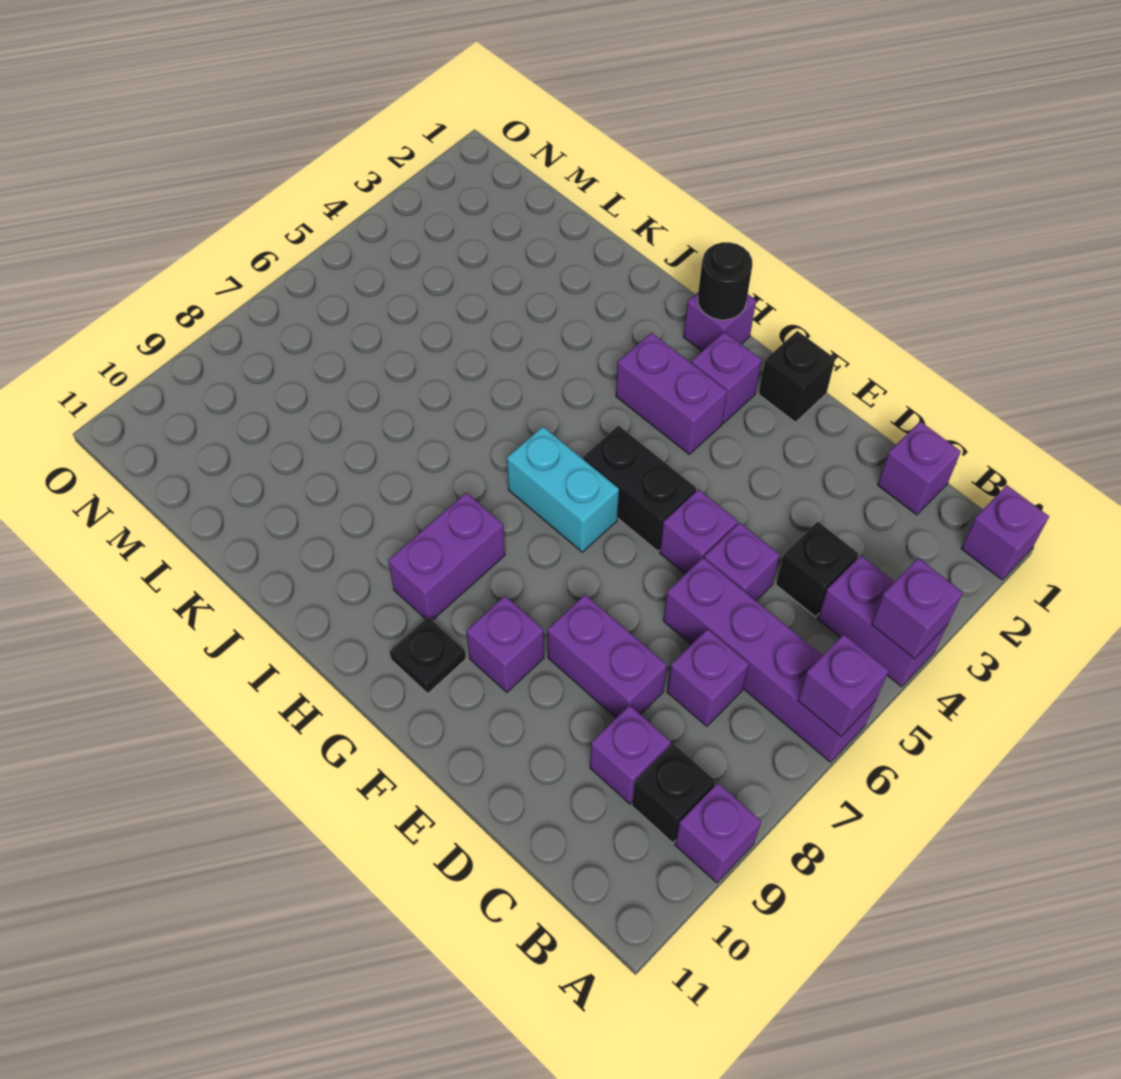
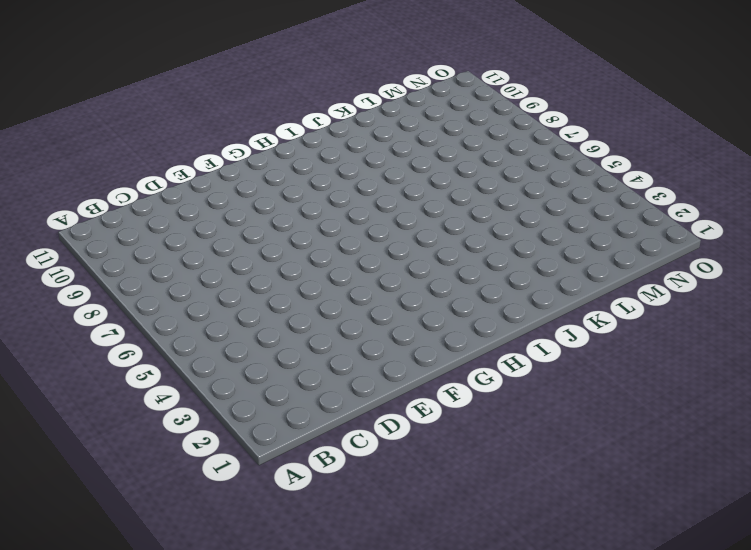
none -> purple brick A1 level 1
none -> purple brick A4:B4 level 1
none -> purple brick A6:D6 level 1

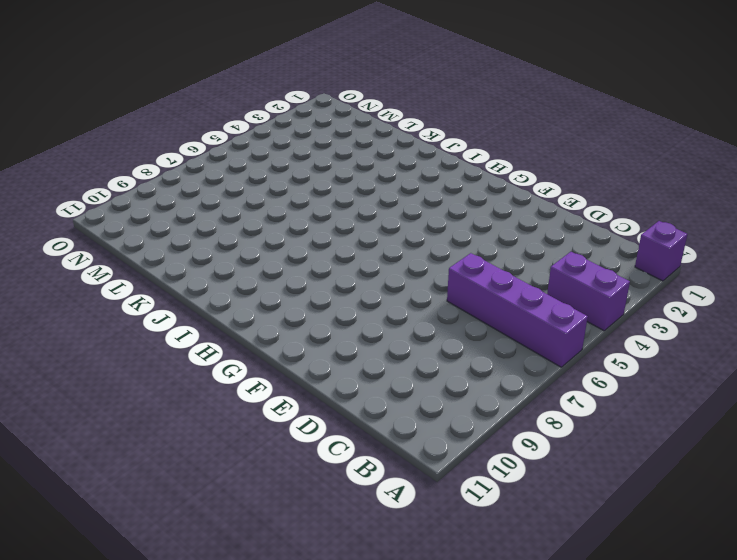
none -> purple brick A9 level 1
none -> black brick B9 level 1
none -> purple brick C1 level 1

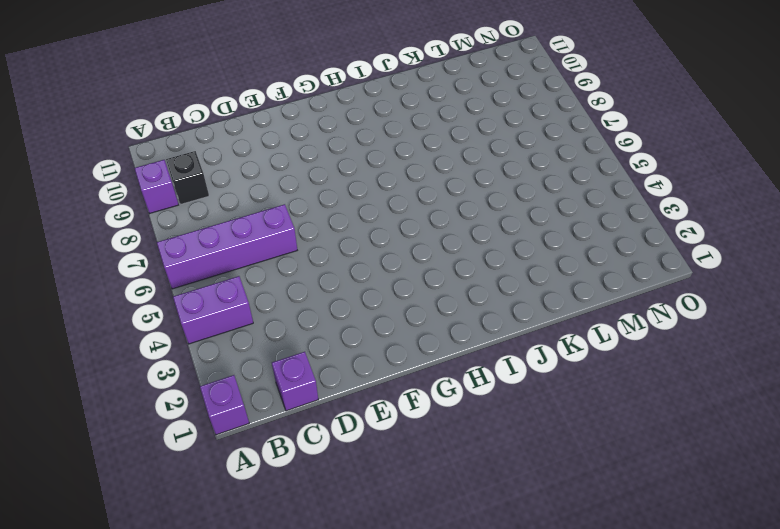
none -> black brick C4 level 1
none -> purple brick C7 level 1
none -> purple brick C9 level 1

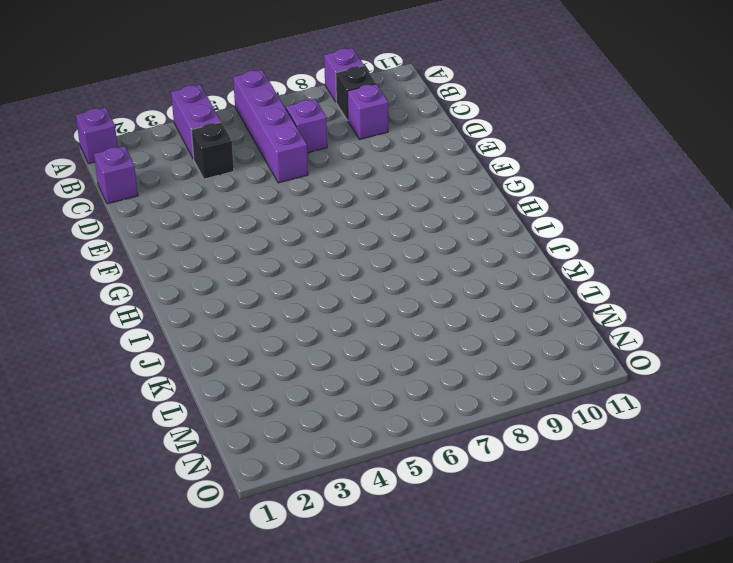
none -> purple brick D5 level 1
none -> purple brick D8:E8 level 1
none -> purple brick E5 level 1

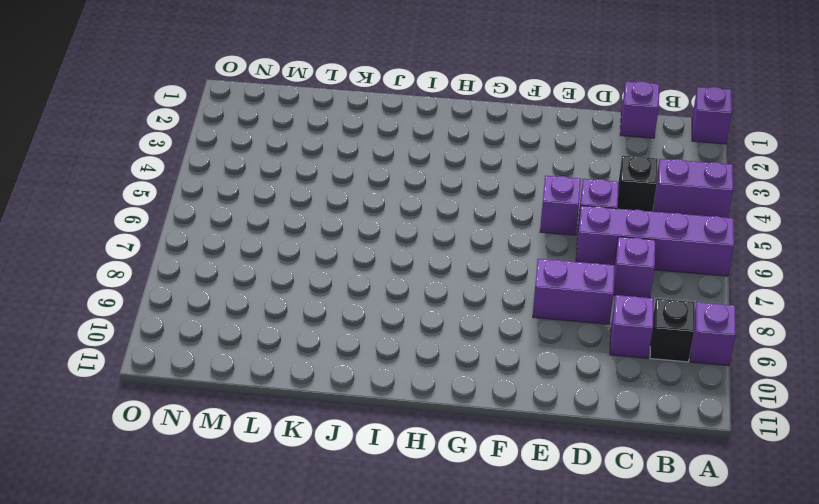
none -> black brick F1 level 1
none -> black brick F5:G5 level 1
none -> purple brick F9 level 1

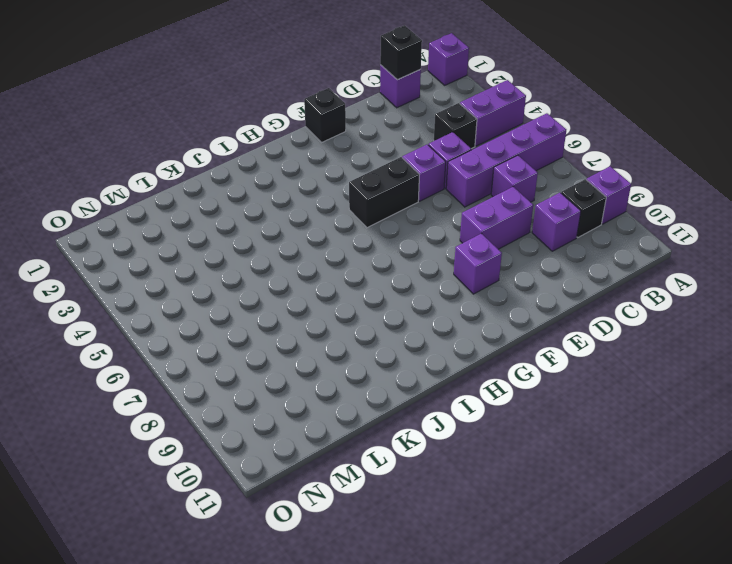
black brick C1 level 2 -> none
none -> purple brick G2 level 1
none -> purple brick G3:H3 level 1
none -> cyan brick G6:H6 level 1

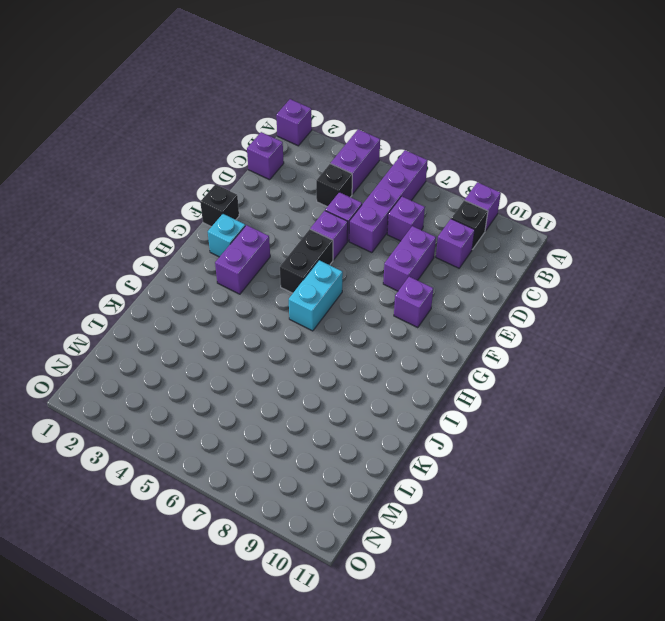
cyan brick G2 level 1 -> purple brick G2 level 1
none -> black plate G10 level 1
none -> purple brick H1 level 1
none -> purple brick H8:H9 level 1

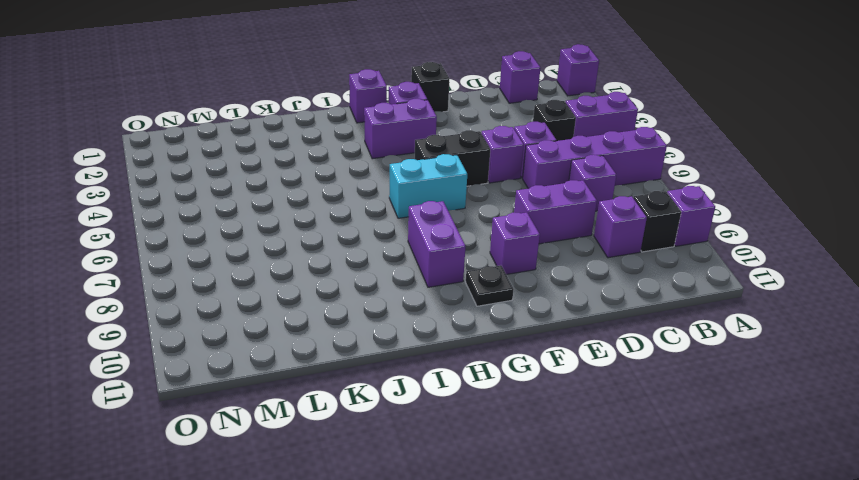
none -> purple brick A4 level 2
none -> purple brick A6 level 2
none -> black round brick H1 level 2

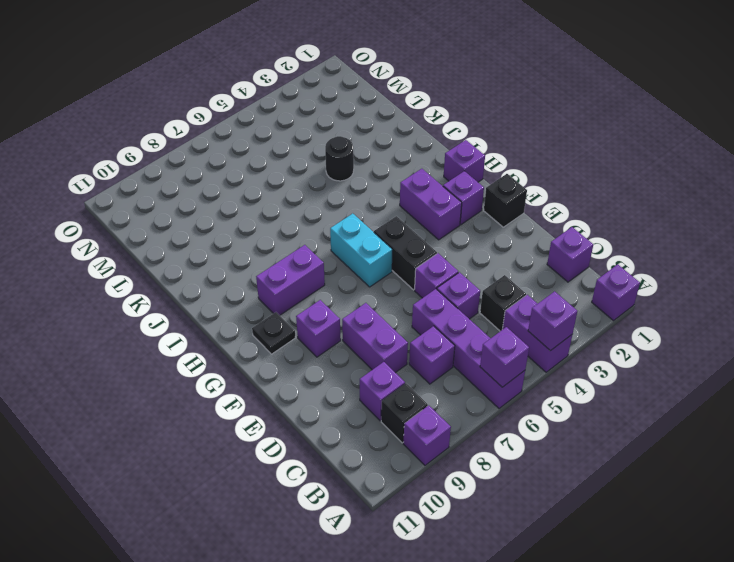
black round brick K4 level 1 -> black round brick H1 level 2

